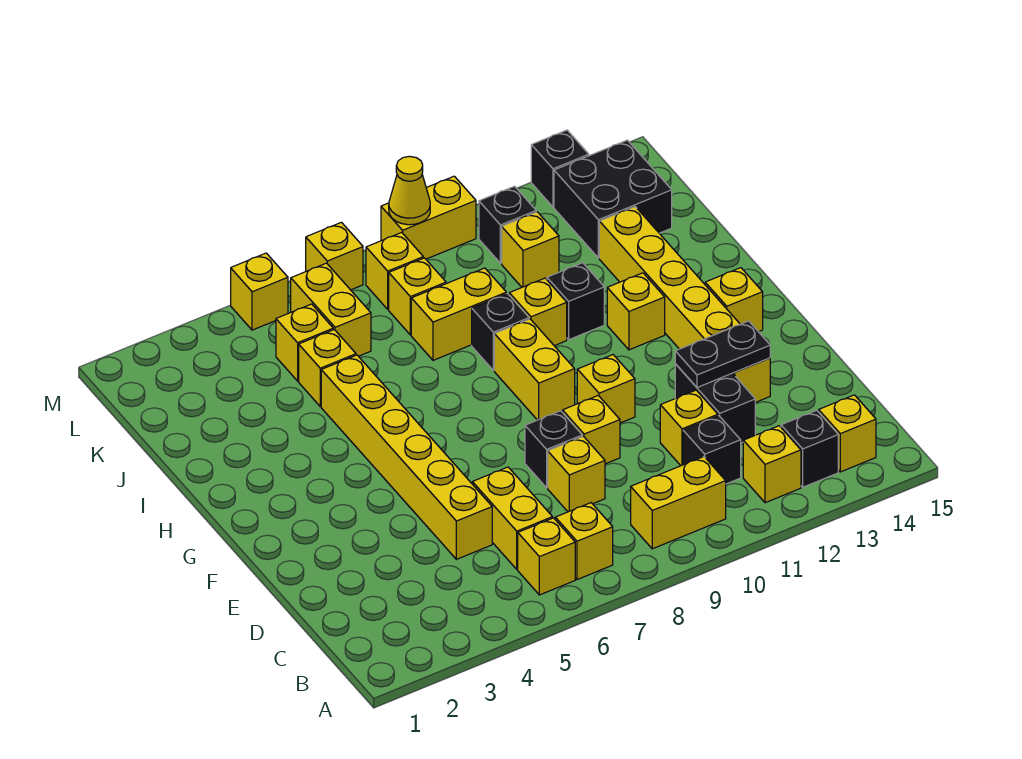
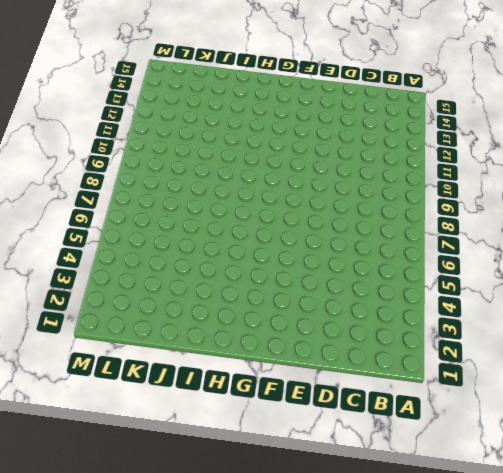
none -> yellow brick B6 level 1
none -> yellow brick B7 level 1
none -> yellow brick B9:B10 level 1
none -> yellow brick B12 level 1

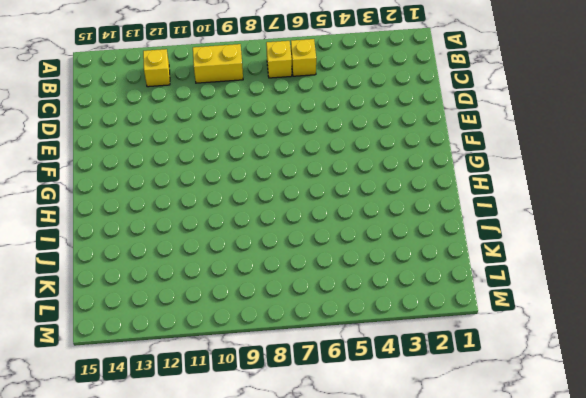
none -> black brick B13 level 1
none -> yellow brick B14 level 1
none -> yellow brick C6:D6 level 1
none -> black brick C11 level 1

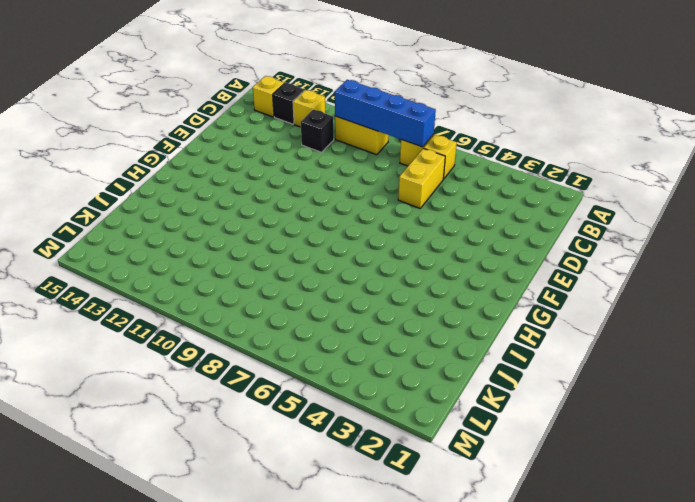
blue brick B7:B10 level 2 -> none
none -> yellow brick D5:I5 level 1
none -> yellow brick D8 level 1
none -> yellow brick D11 level 1
none -> black brick D12:E12 level 1

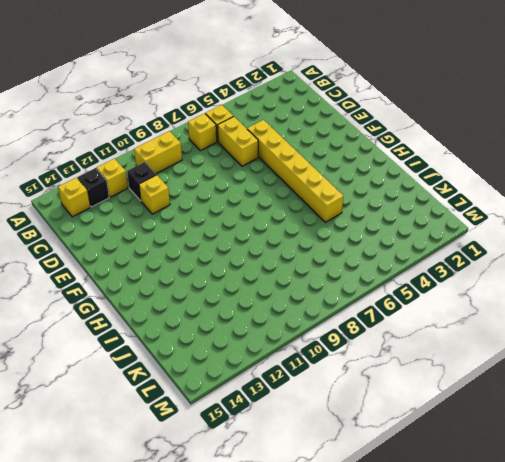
none -> yellow brick D8 level 1
none -> black brick D12:E12 level 1
none -> black brick E8 level 1
none -> yellow brick E9 level 1

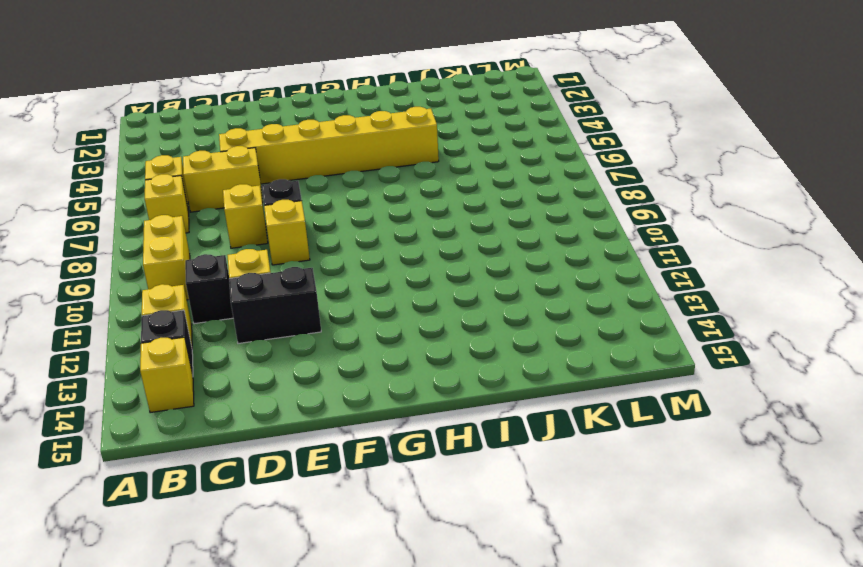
none -> yellow brick E13:J13 level 1
none -> yellow brick F10 level 1
none -> yellow brick G9:H9 level 1
none -> yellow brick G14 level 1

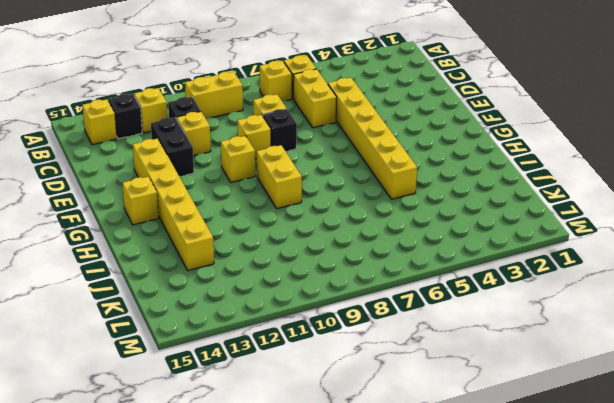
none -> yellow brick H12 level 1
none -> black brick I9 level 1
none -> yellow brick I10 level 1
none -> black brick I11 level 1

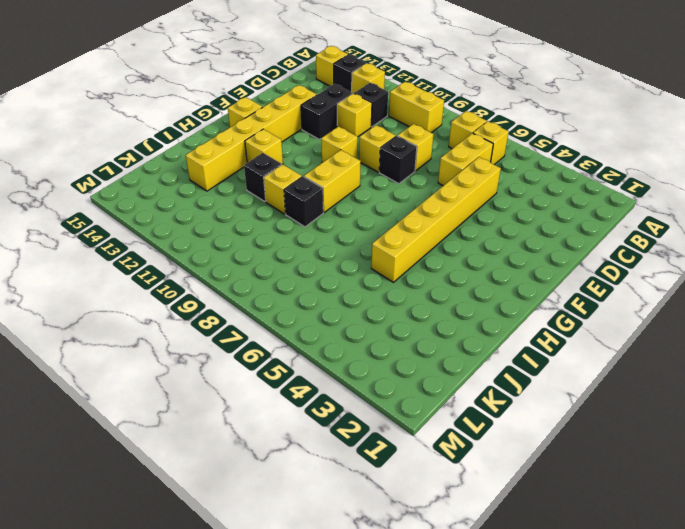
none -> yellow brick J5 level 1
none -> yellow brick J8:J9 level 1
none -> yellow brick K5 level 1
none -> yellow brick K6:L6 level 1

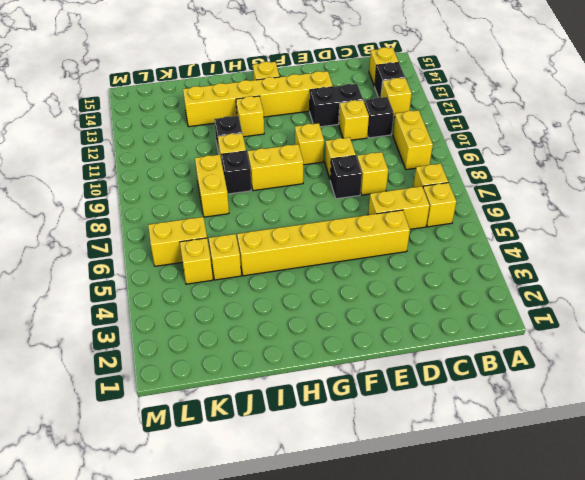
none -> yellow brick K8 level 1
none -> yellow brick K11 level 1
none -> black brick K13:L14 level 1
none -> yellow brick L8 level 1

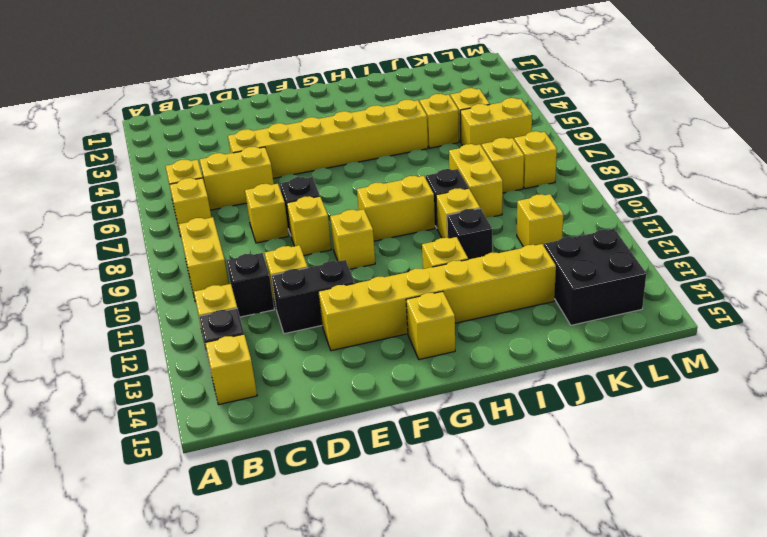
none -> black brick L11 level 1
none -> yellow brick M5 level 1
none -> yellow brick M7 level 1
none -> yellow brick M9:M10 level 1

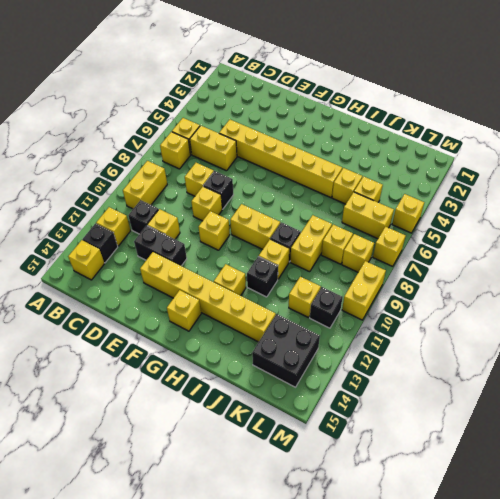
none -> black brick M13 level 1
none -> black plate E12:E13 level 2
none -> yellow cone M9 level 2

